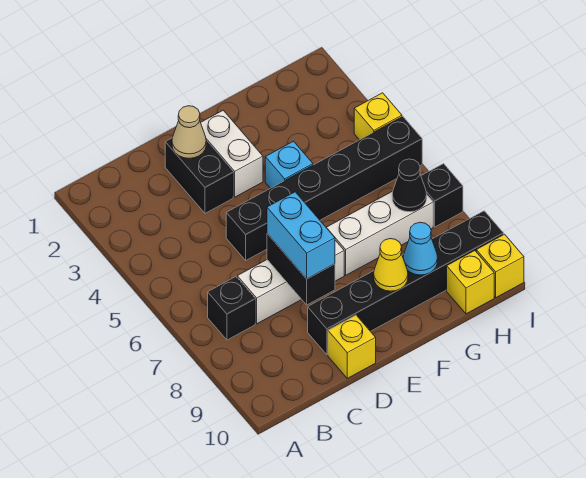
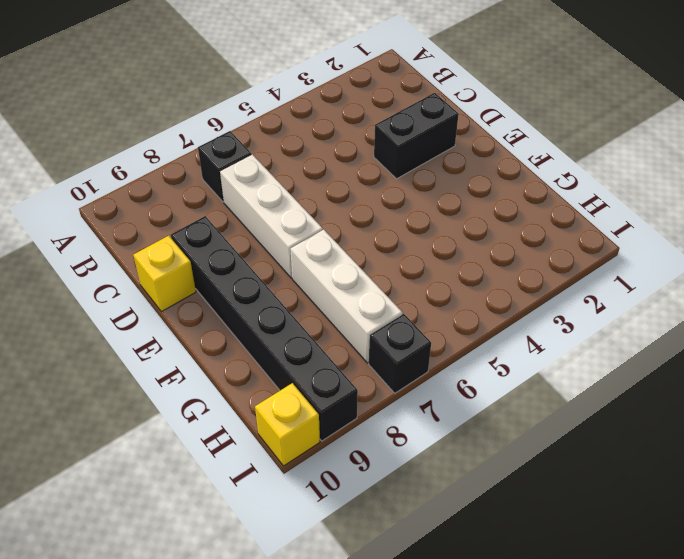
none -> black brick D5:I5 level 1
none -> white brick E2:E3 level 1
none -> cyan brick F4 level 1

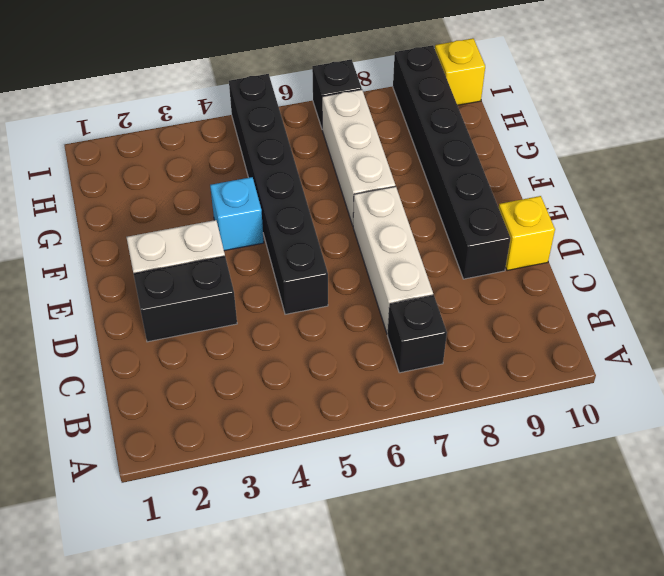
none -> yellow brick H10 level 1
none -> yellow brick I4 level 1
none -> tan cone D2 level 2

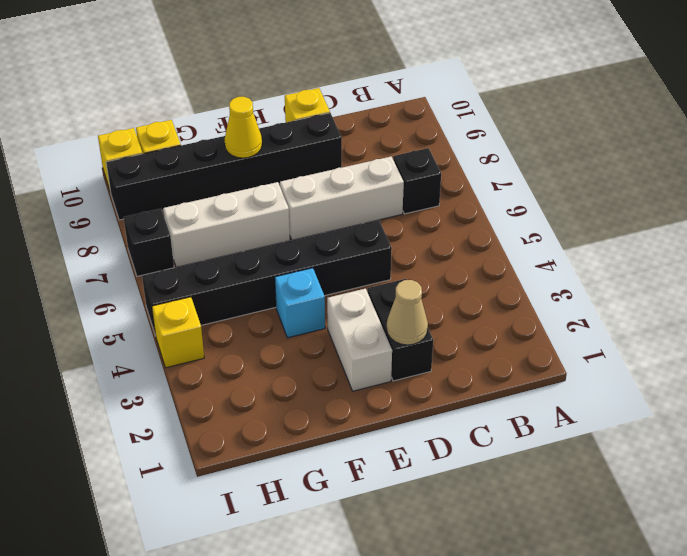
none -> black brick D7:D8 level 2
none -> cyan cone G9 level 2
none -> black cone H7 level 2

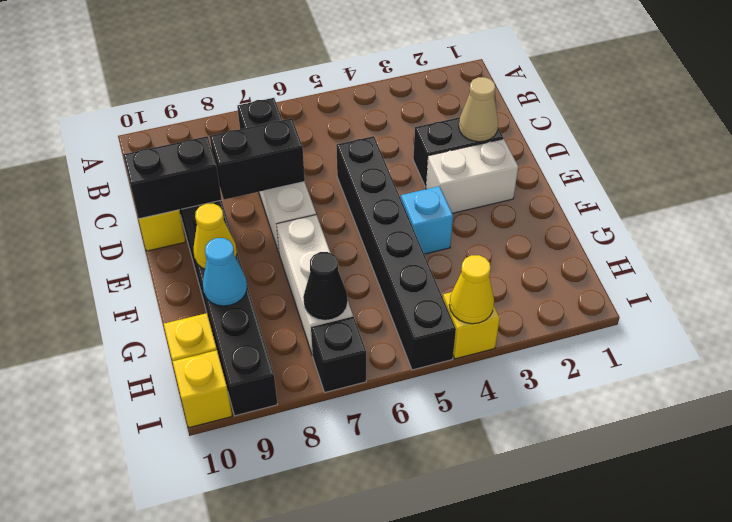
black brick D9:D10 level 2 -> none
yellow cone I4 level 2 -> none
none -> cyan brick D7:D8 level 3

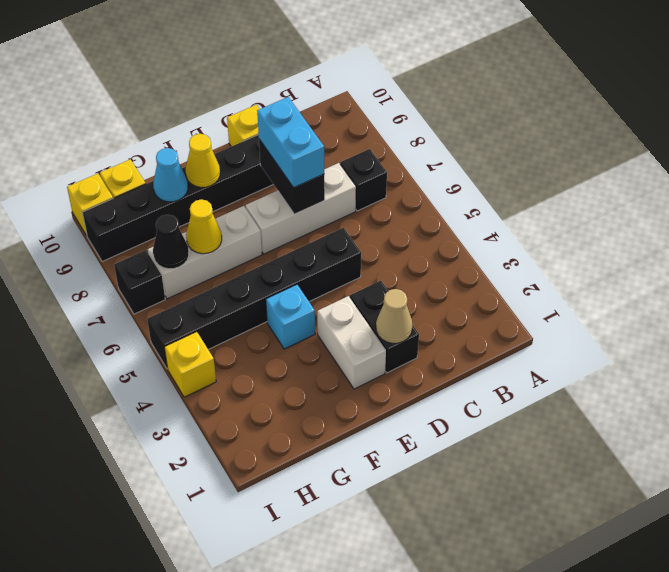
yellow cone G7 level 2 -> none

